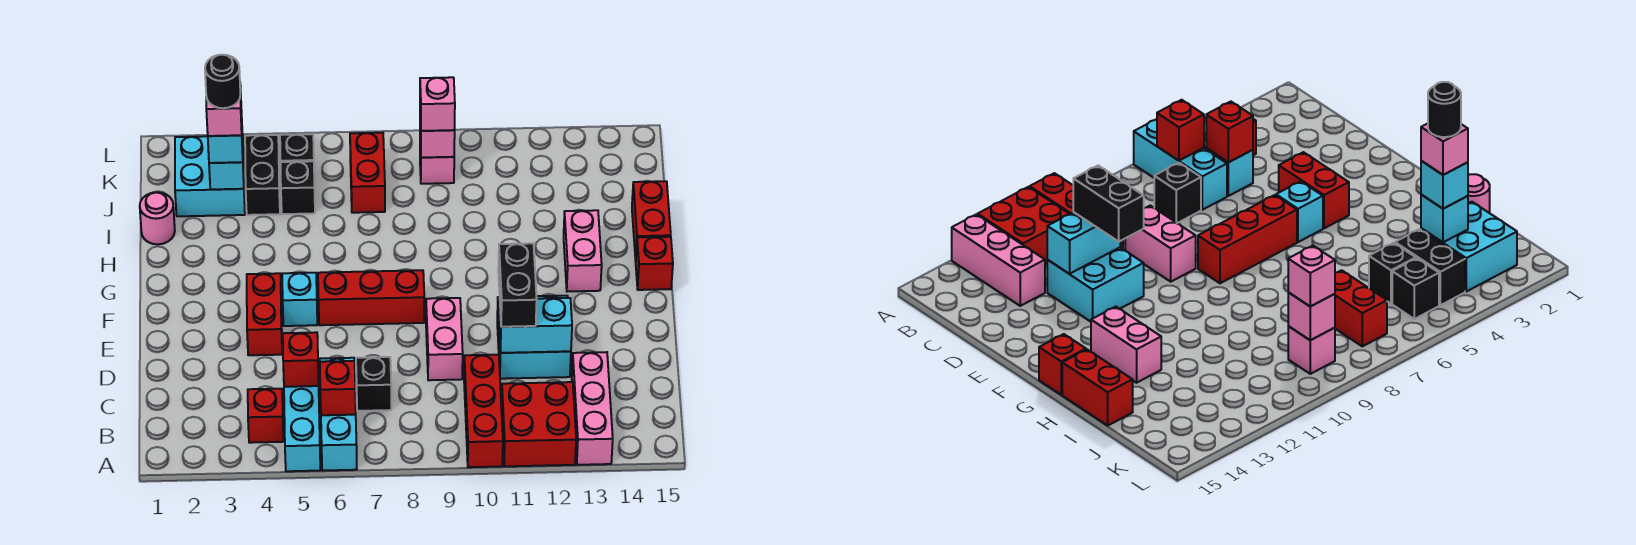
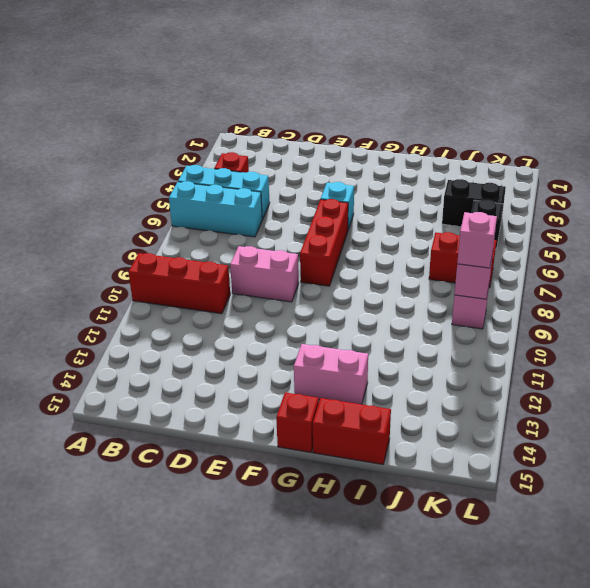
none -> red brick A11:B12 level 1
none -> pink brick A13:C13 level 1
none -> black brick C7 level 1
none -> cyan brick D11:E12 level 1

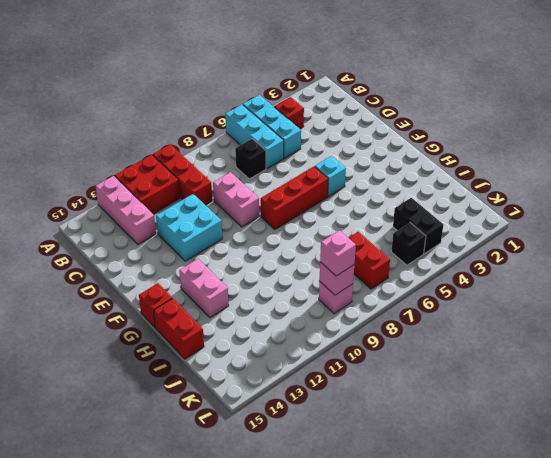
none -> red brick E4:F4 level 1
none -> pink round brick I1 level 1
none -> cyan brick J2:K3 level 1
none -> black brick J5 level 1

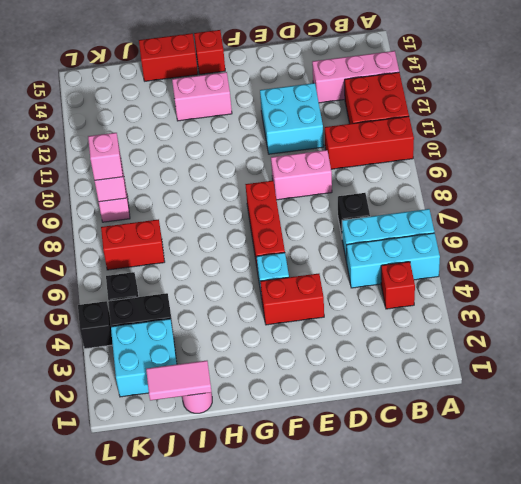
pink tile I1:J1 level 2 -> none
black brick L4 level 1 -> black brick J5 level 1
none -> red brick B6 level 2
none -> red brick C5 level 2
none -> cyan brick D11:D12 level 2
none -> cyan brick J3 level 2

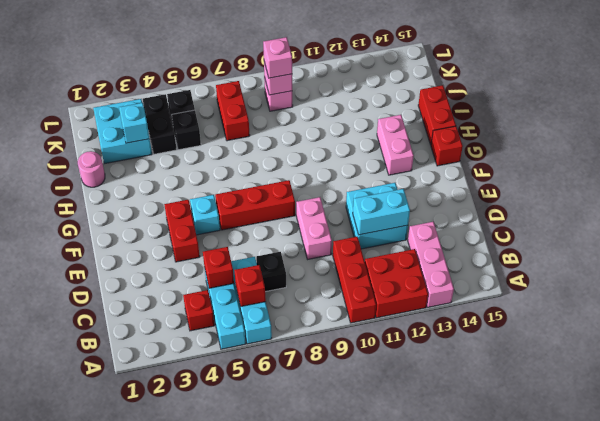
none -> black brick D11:E11 level 3
none -> cyan brick J3 level 3
none -> pink brick J3 level 4
none -> black round brick J3 level 5

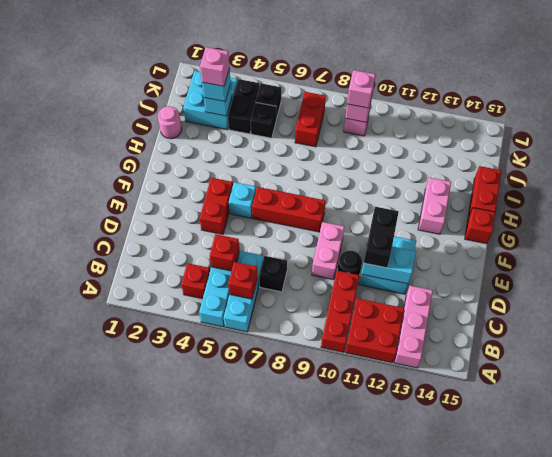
black round brick D10 level 1 -> black round brick J3 level 5

